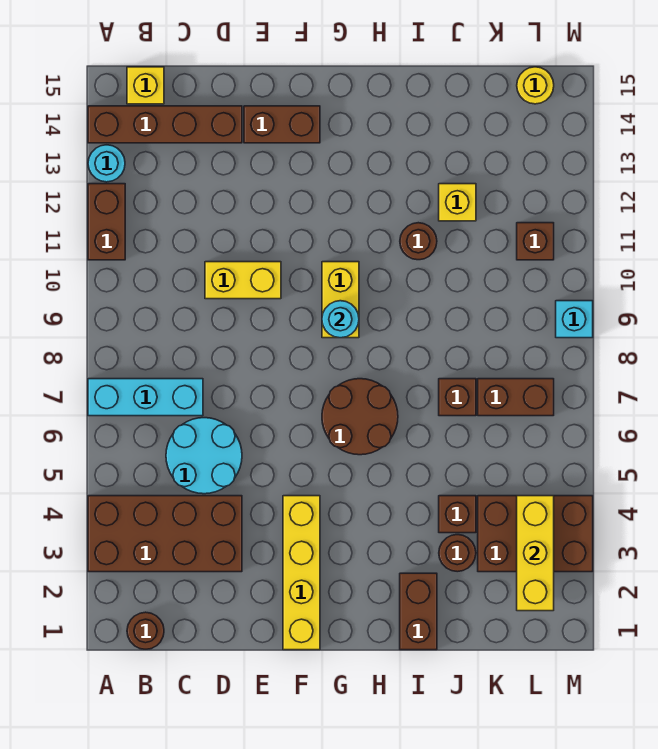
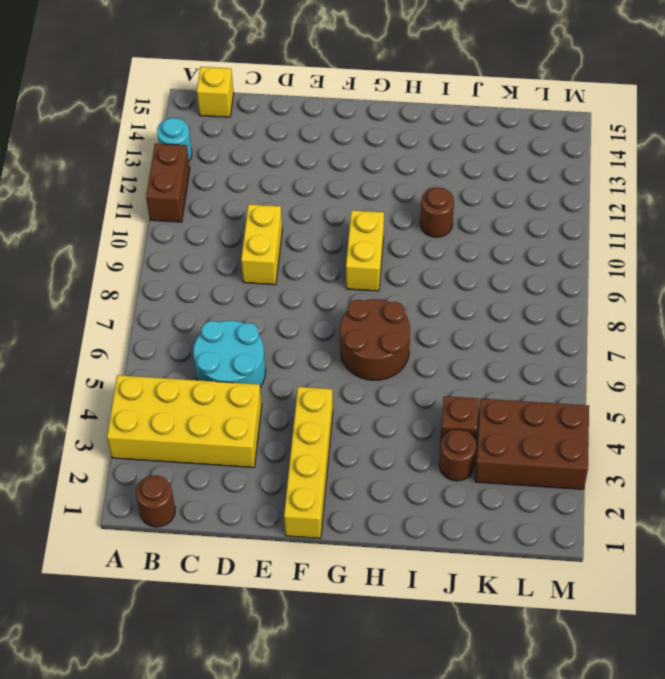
yellow brick A3:D4 level 1 -> brown brick A3:D4 level 1
yellow brick D9:D10 level 1 -> yellow brick D10:E10 level 1
none -> cyan brick A7:C7 level 1
none -> brown brick A14:D14 level 1
none -> brown brick E14:F14 level 1

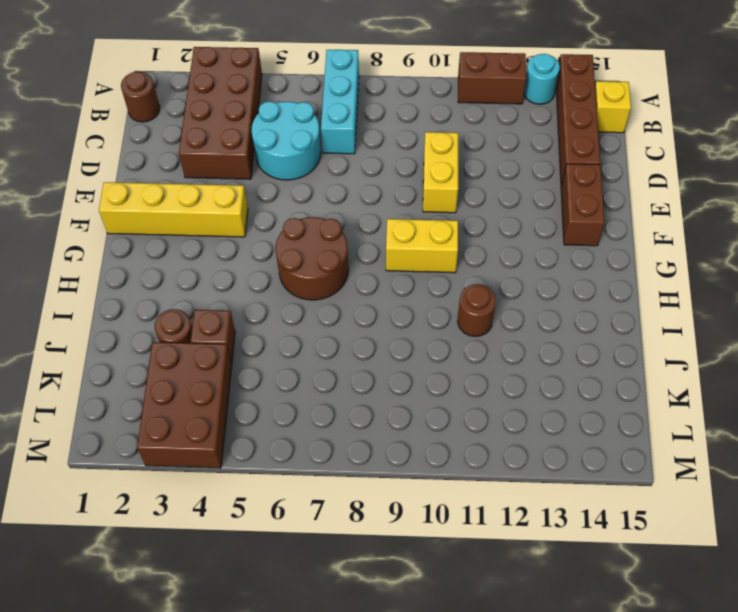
none -> brown brick I1:I2 level 1
none -> brown brick J7 level 1
none -> yellow brick J12 level 1

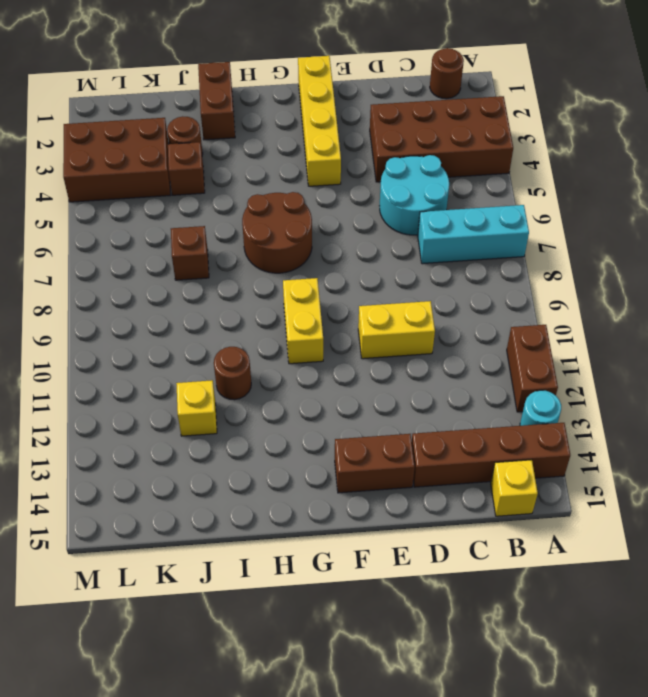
none -> brown brick K7:L7 level 1
none -> brown brick L11 level 1
none -> yellow round brick L15 level 1

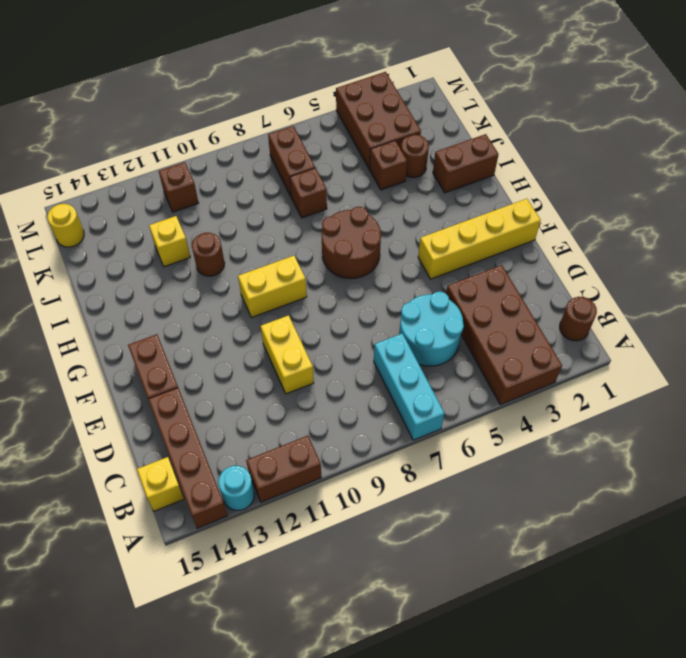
none -> cyan brick M9 level 1
none -> cyan round brick G9 level 2
none -> yellow brick L2:L4 level 2

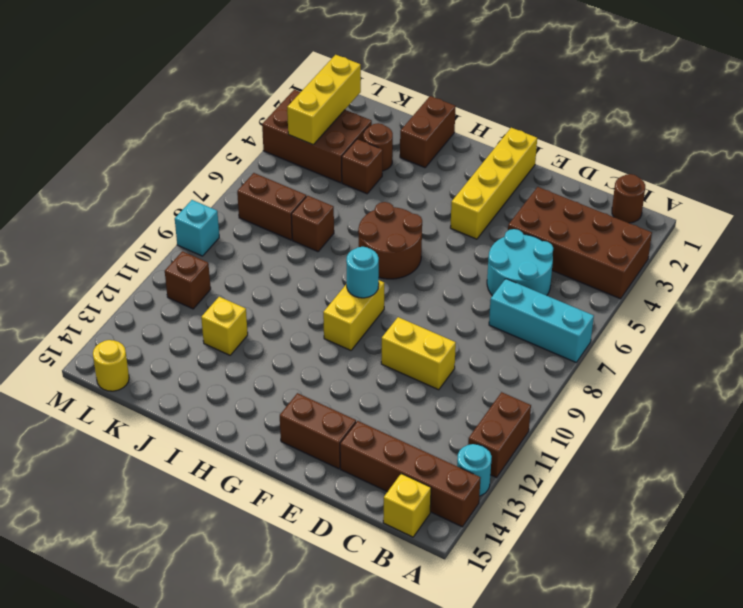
none -> brown round brick I11 level 1

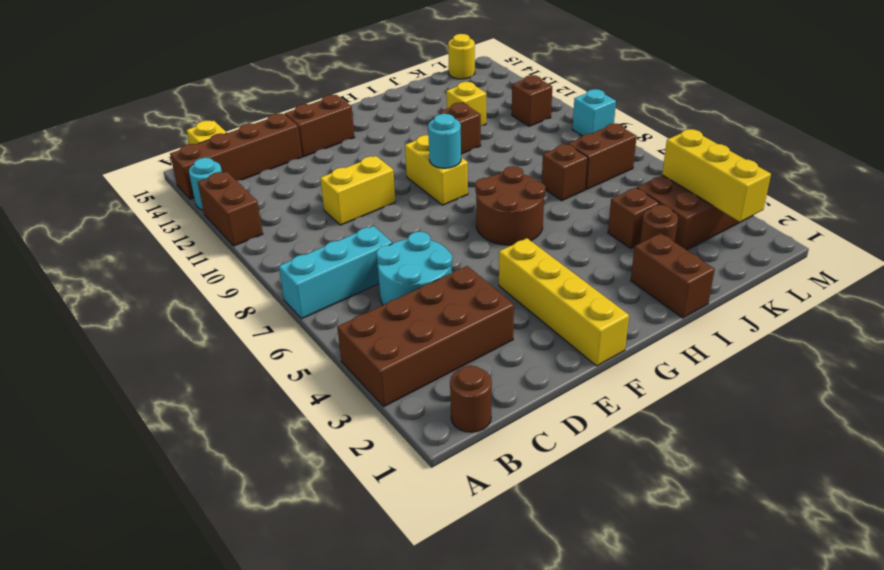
brown brick I11 level 1 -> brown round brick I11 level 1

